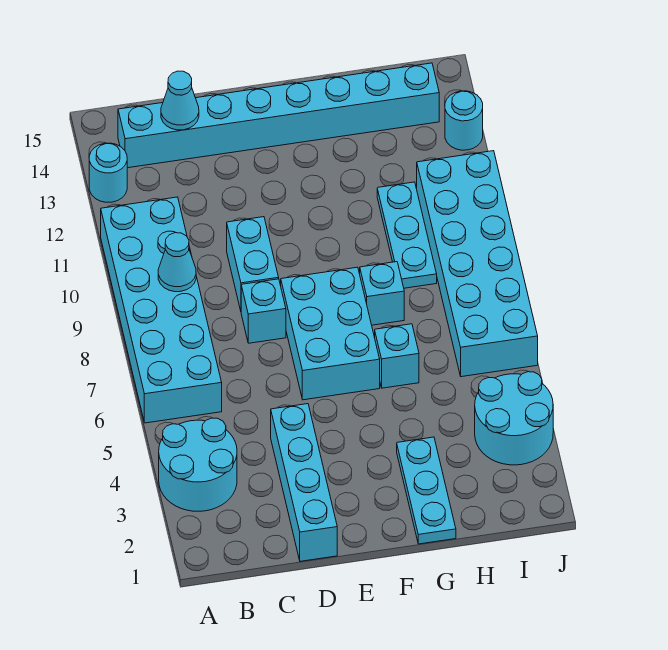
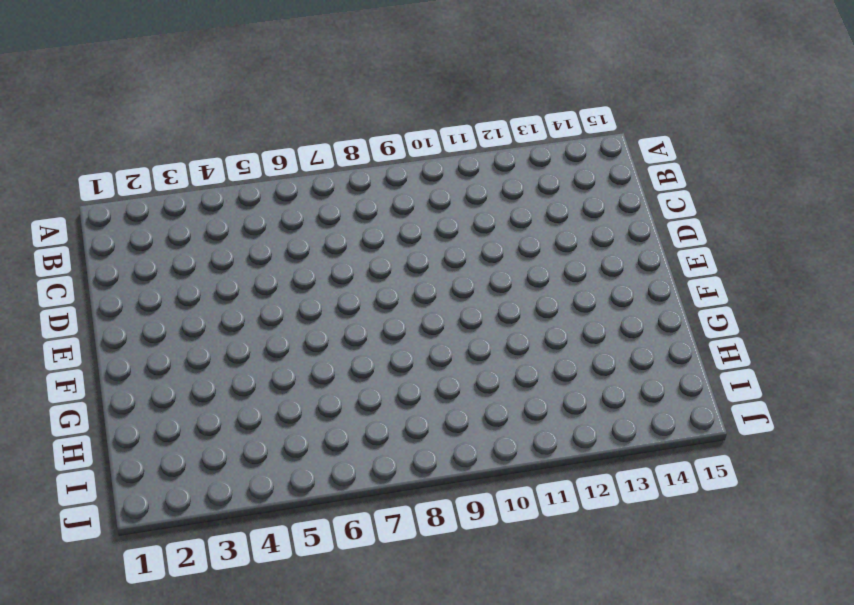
none -> cyan round brick A3:B4 level 1
none -> cyan brick A6:B11 level 1
none -> cyan round brick A13 level 1

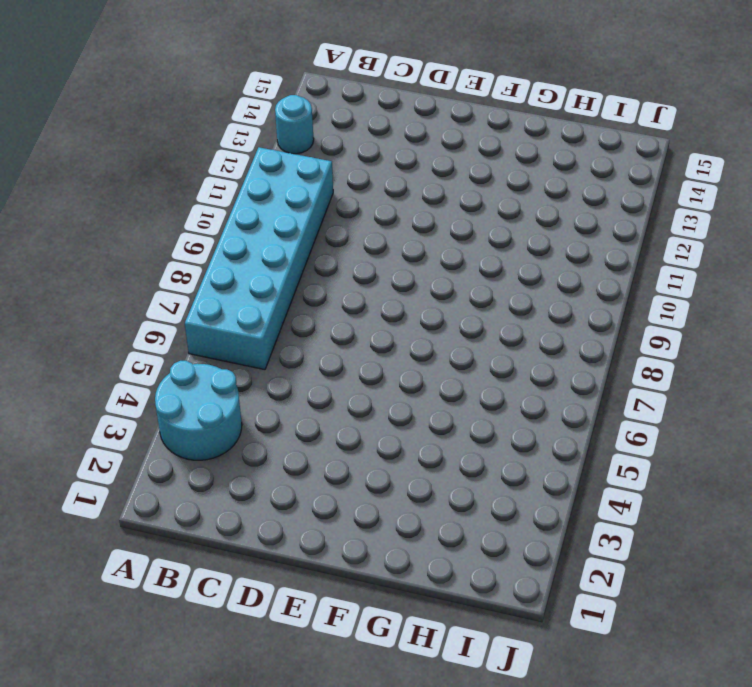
none -> cyan brick B14:I14 level 1
none -> cyan brick D1:D4 level 1
none -> cyan brick D8 level 1

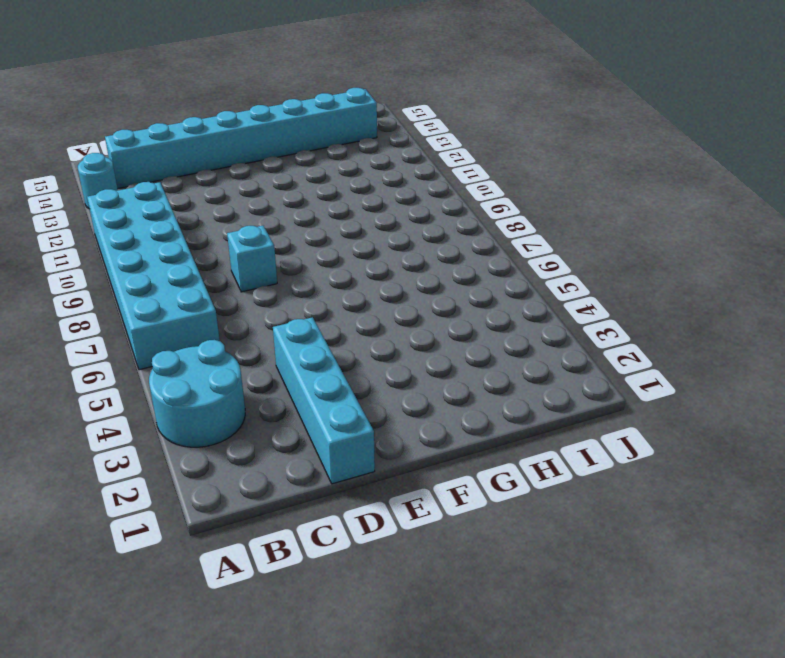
none -> cyan brick D9:D10 level 1
none -> cyan brick E6:F8 level 1
none -> cyan plate G1:G3 level 1

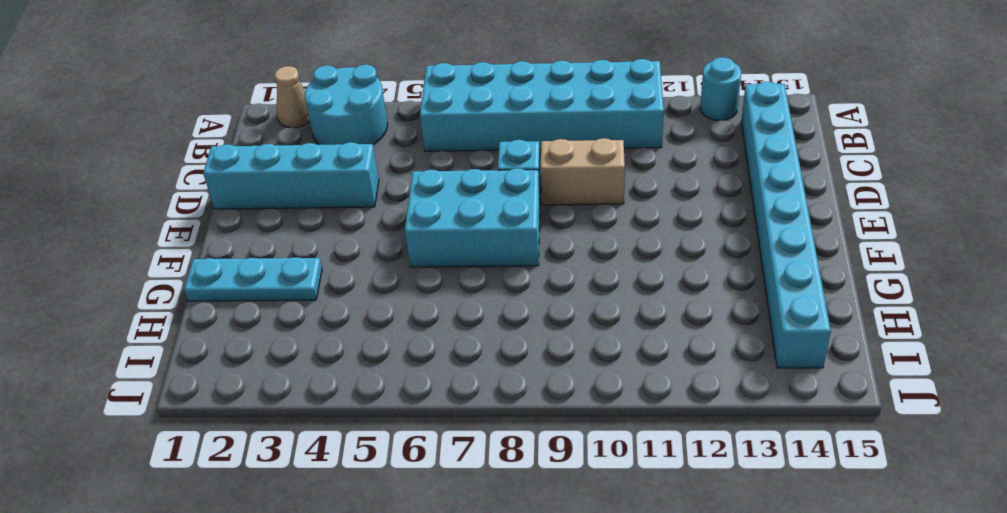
tan cone A2 level 1 -> none
tan brick D9:D10 level 1 -> cyan brick D9:D10 level 1
none -> cyan brick G6 level 1
none -> cyan brick G8 level 1
none -> cyan plate H9:H11 level 1

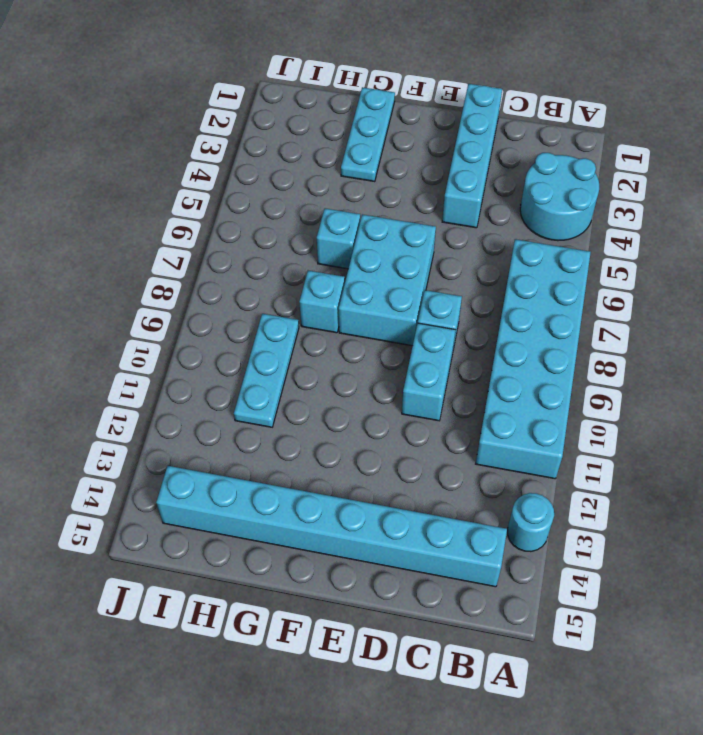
none -> cyan round brick I3:J4 level 1
none -> cyan brick I6:J11 level 1
none -> cyan round brick J13 level 1

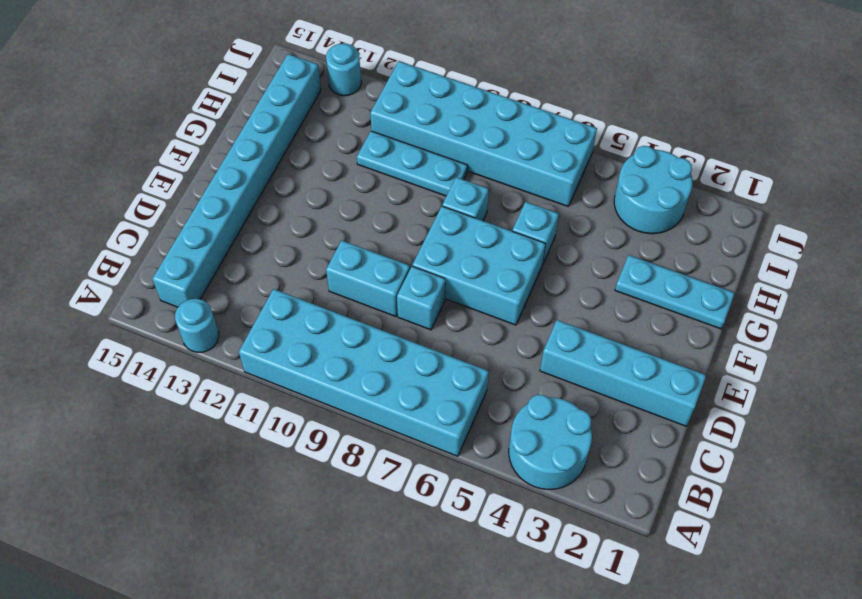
none -> cyan cone B9 level 2
none -> cyan cone C14 level 2

